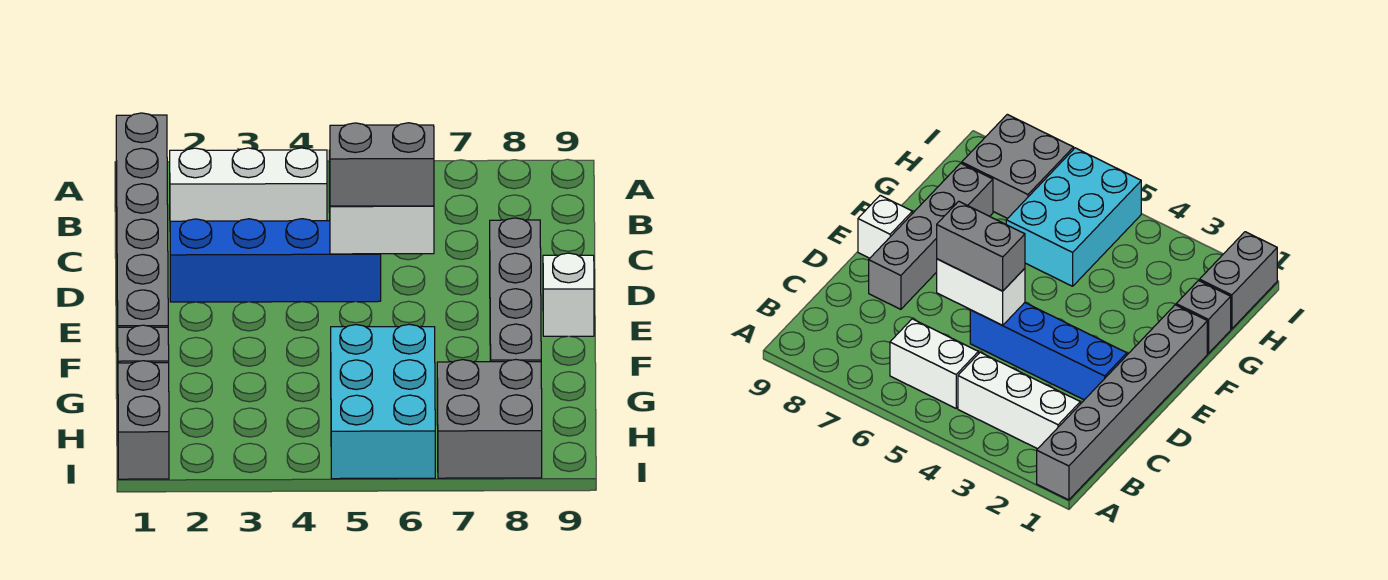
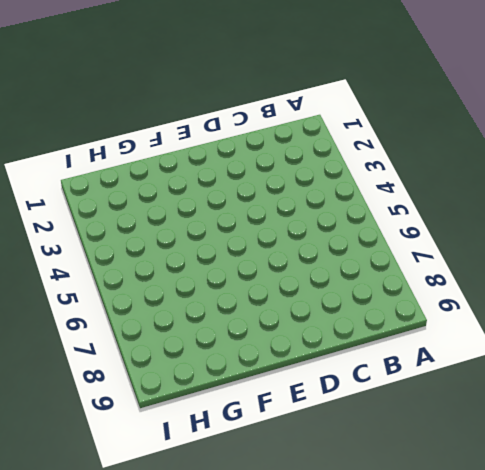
none -> grey brick A1:F1 level 1
none -> white brick B2:B4 level 1
none -> white brick B5:B6 level 1

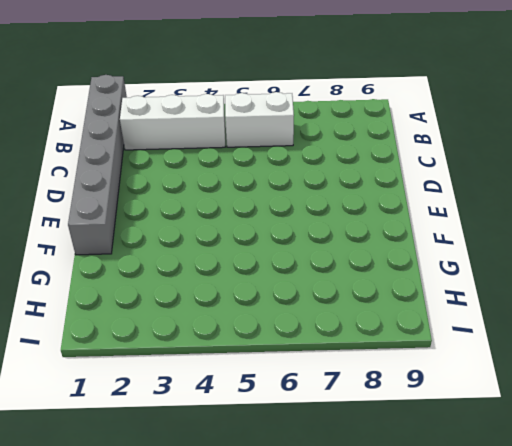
none -> blue brick D2:D5 level 1
none -> grey brick D8:G8 level 1
none -> white brick E9 level 1

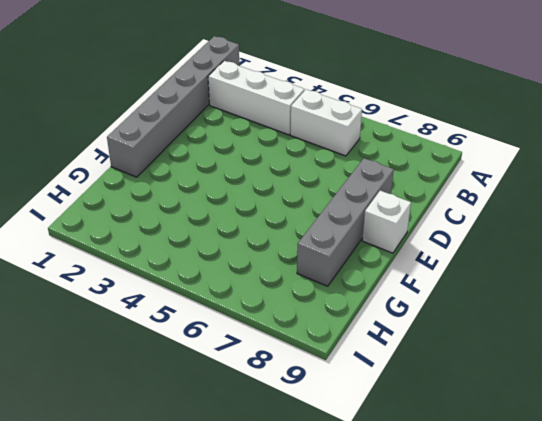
none -> blue brick D2:D5 level 1
none -> grey brick G1 level 1
none -> cyan brick G5:I6 level 1

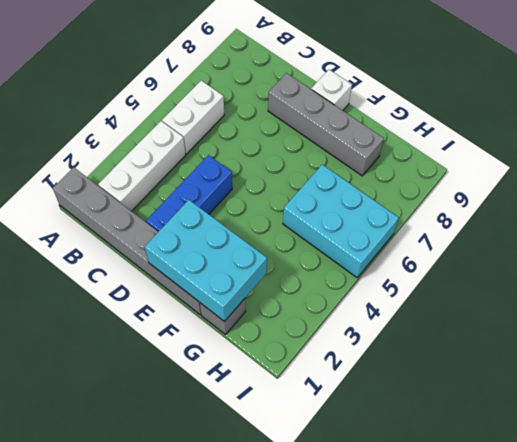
blue brick D2:D4 level 1 -> blue brick D2:D5 level 1
cyan brick E1:G2 level 2 -> none
none -> grey brick H1:I1 level 1
none -> grey brick H7:I8 level 1
none -> white brick D5:D6 level 2

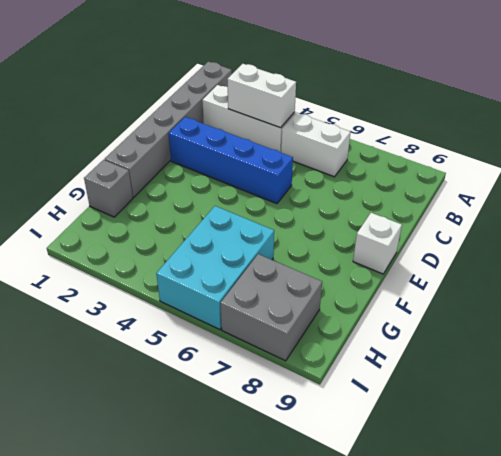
white brick B3:B4 level 2 -> white brick D5:D6 level 2
none -> grey brick D8:G8 level 1
none -> grey brick H1:I1 level 1
none -> grey brick D5:D6 level 3

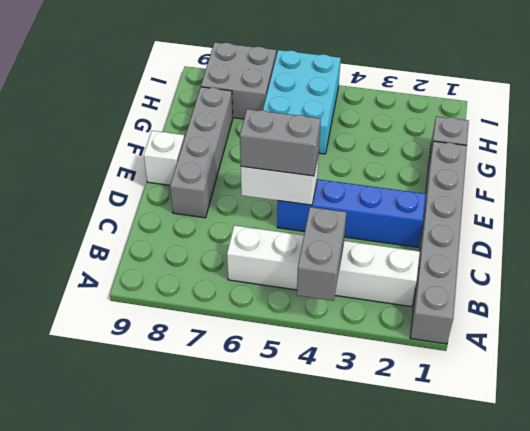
grey brick A4:B4 level 2 -> grey brick H1:I1 level 1

